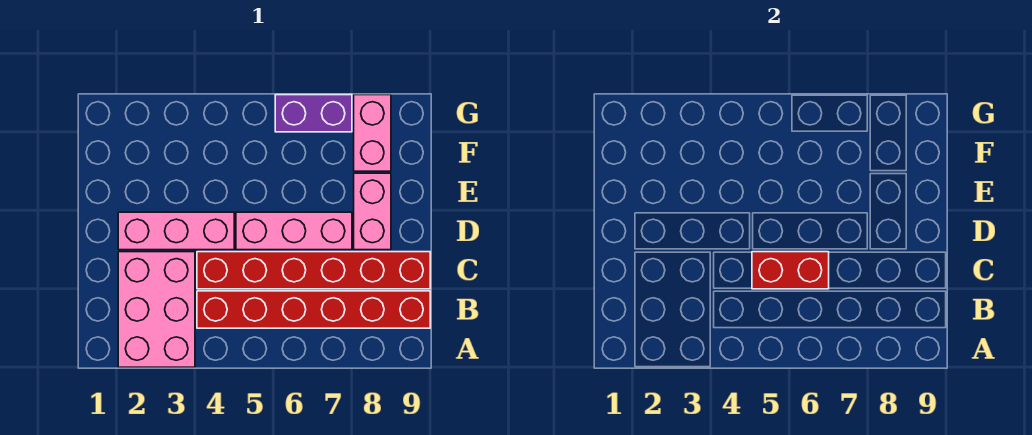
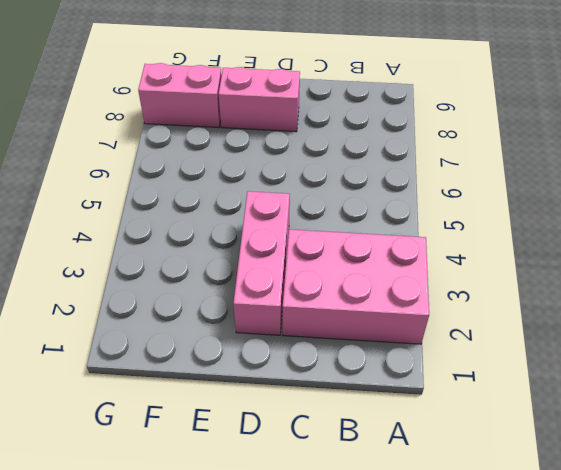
none -> red brick B4:B9 level 1
none -> red brick C4:C9 level 1

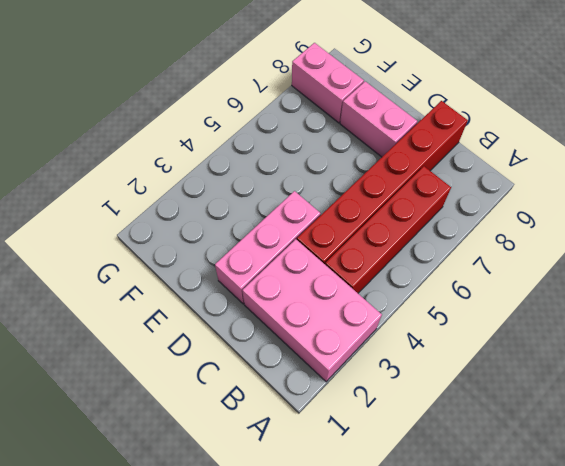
red brick B4:B7 level 1 -> red brick B4:B9 level 1
none -> pink brick D5:D7 level 1
none -> purple brick G6:G7 level 1

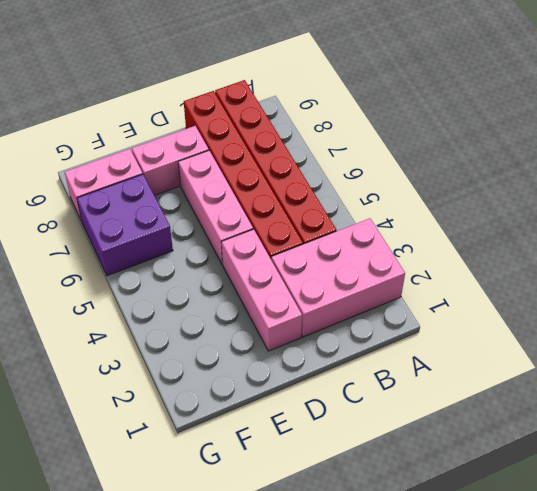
purple brick F6:G7 level 1 -> purple brick G6:G7 level 1
none -> red brick C5:C6 level 2

